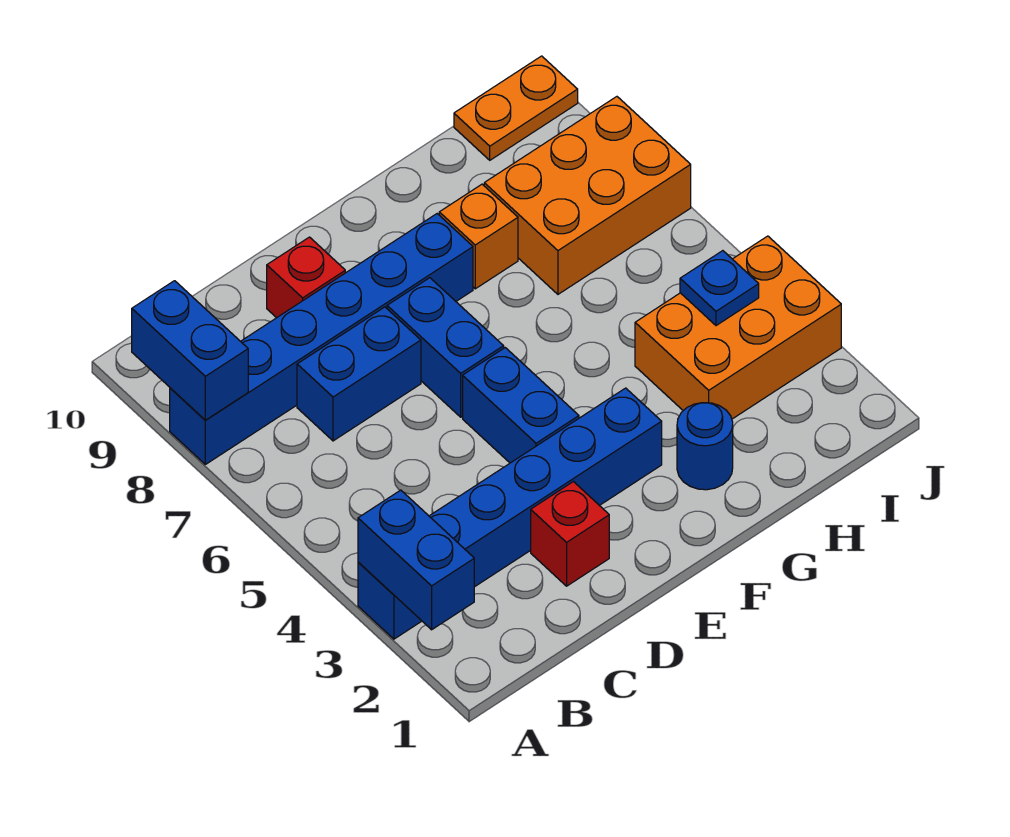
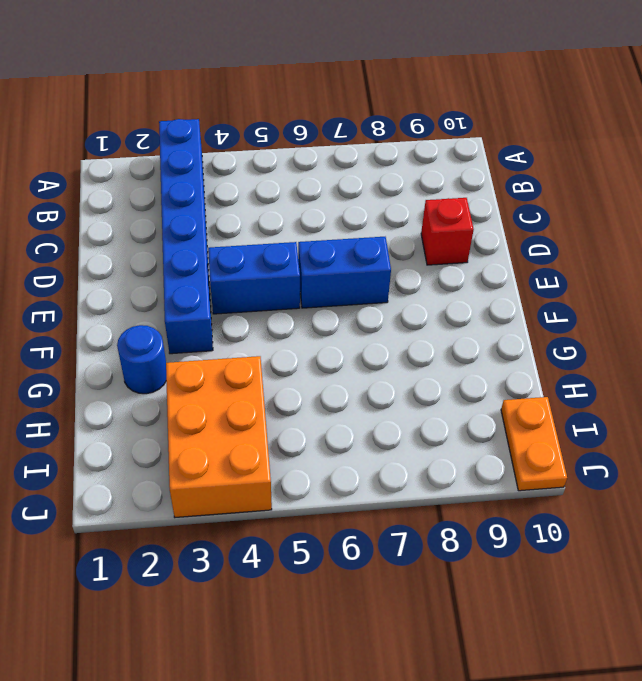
none -> blue brick A8:F8 level 1
none -> blue brick C7:D7 level 1
none -> red brick D2 level 1

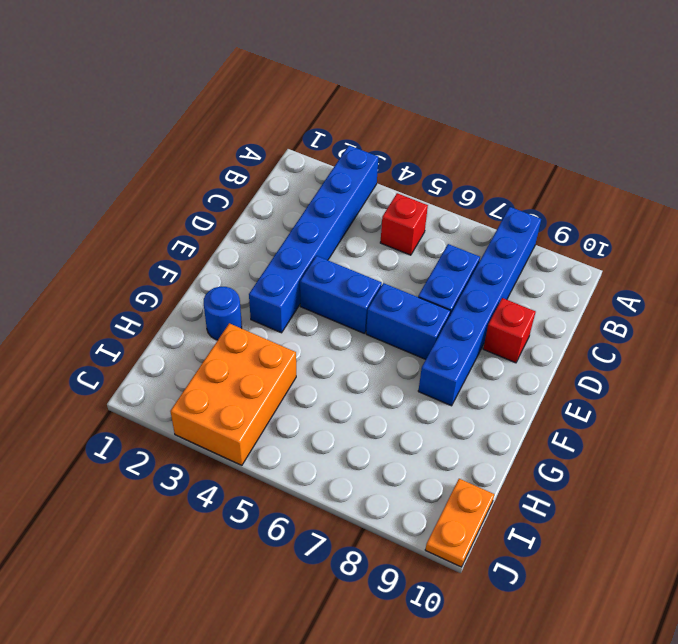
red brick B5 level 1 -> red brick D2 level 1
none -> orange brick G8 level 1
none -> orange brick H7:J8 level 1
none -> blue brick A2:A3 level 2

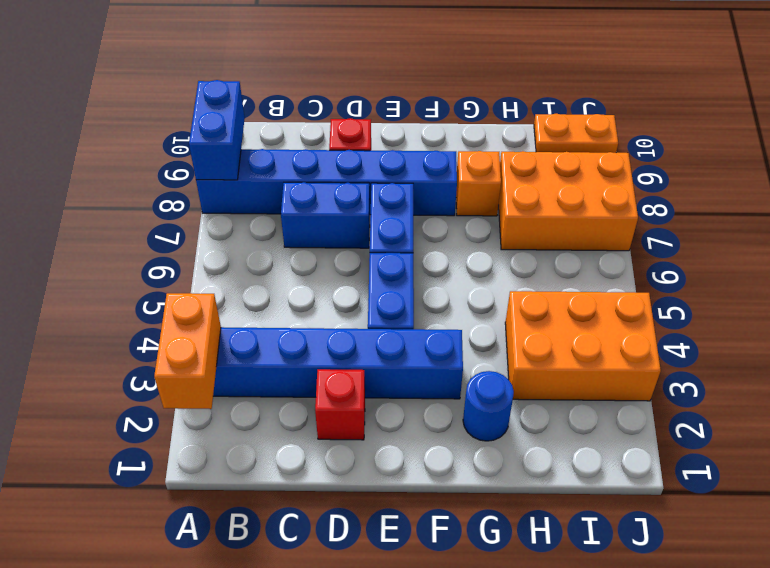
orange brick A2:A3 level 2 -> blue brick A2:A3 level 2
none -> blue plate I4 level 2

